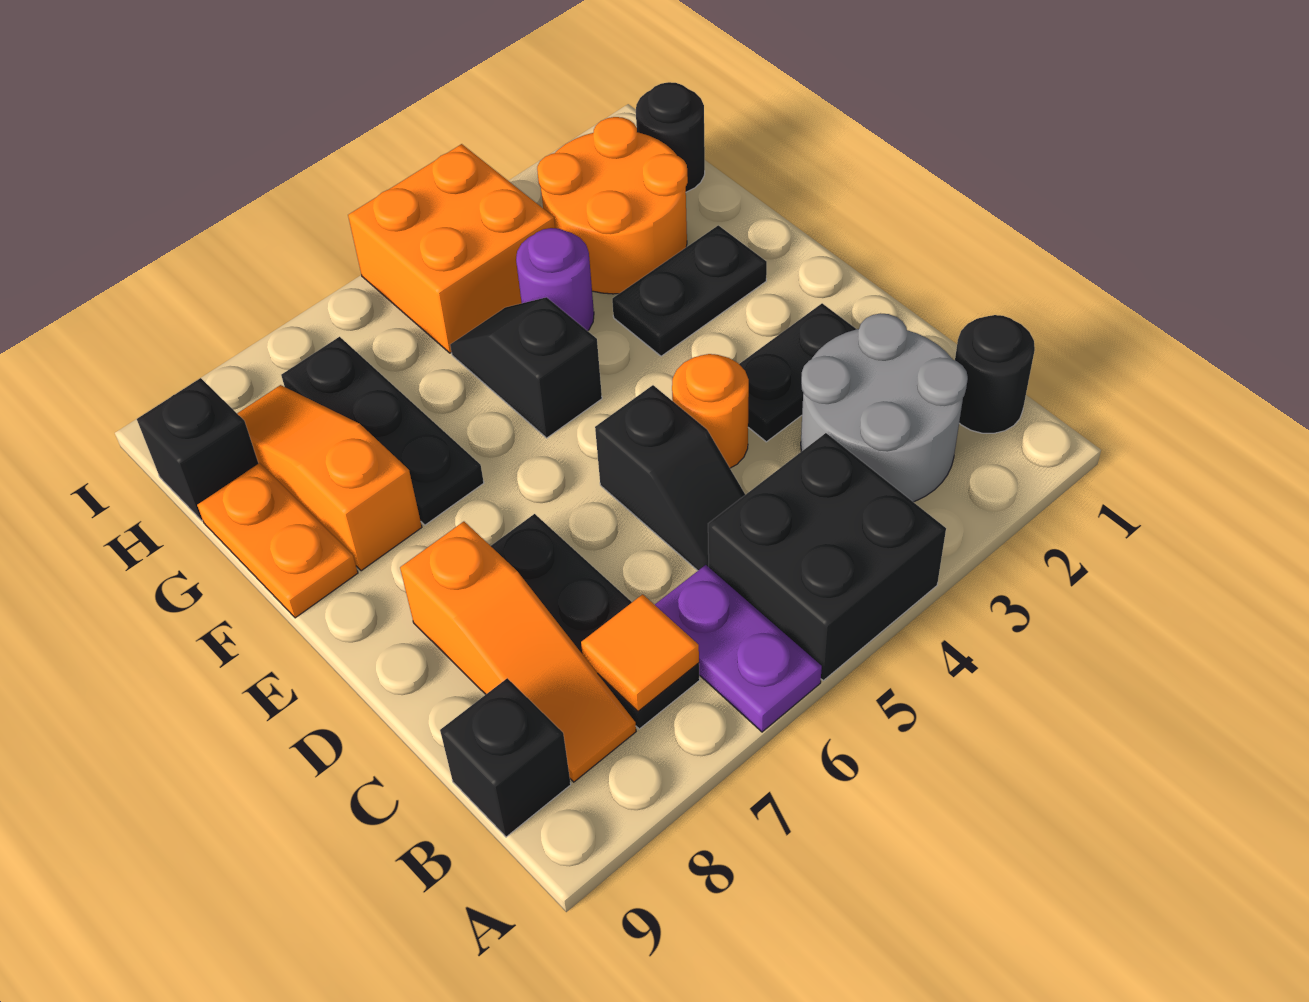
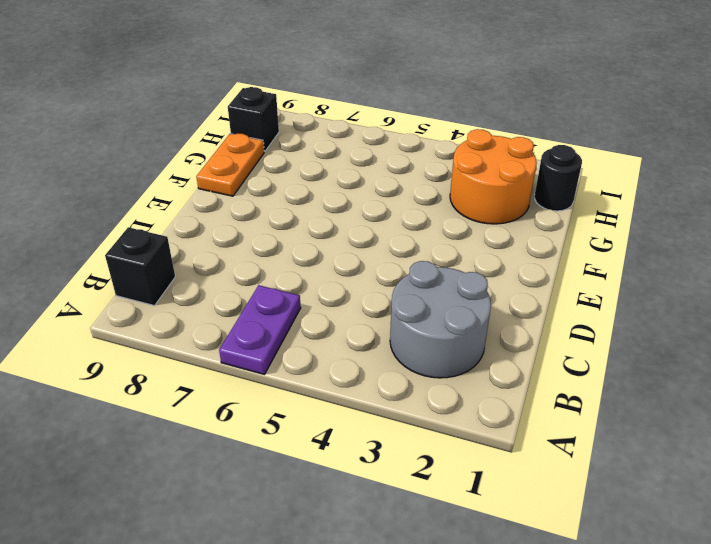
none -> black brick A4:B5 level 1
none -> black round brick B1 level 1
none -> black plate B7:D7 level 1

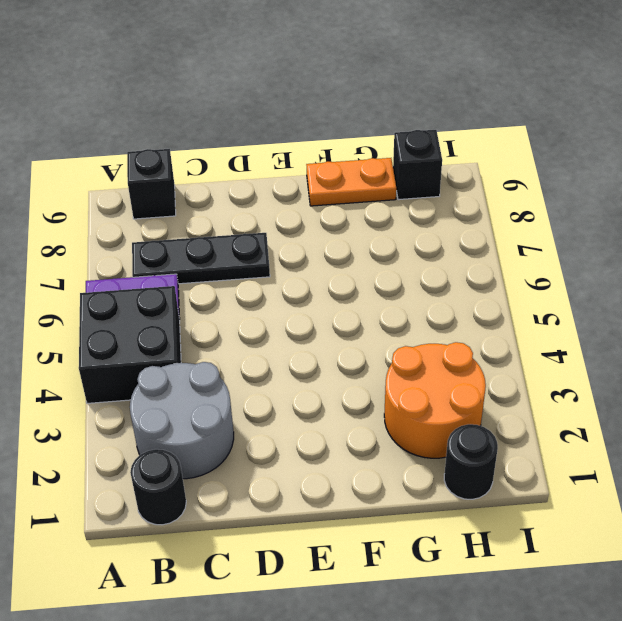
none -> orange slope B8:D8 level 1 top D
none -> black slope C5:D5 level 1 top D
none -> black plate D2:D3 level 1

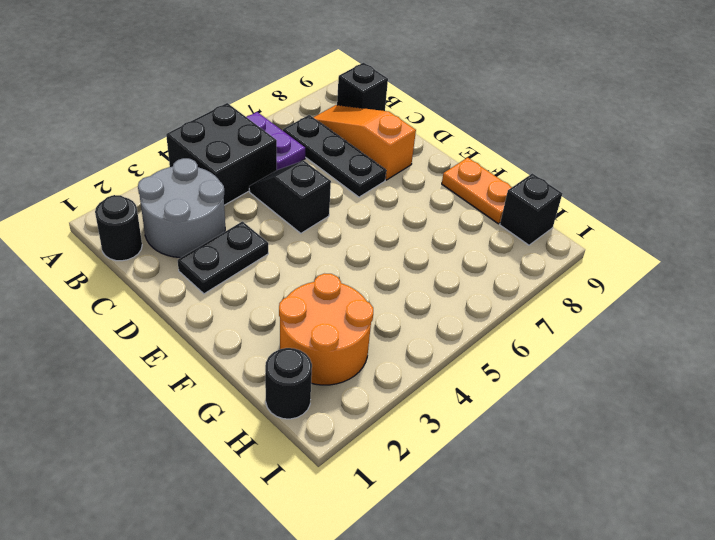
none -> orange round brick D4 level 1
none -> black plate F2:F3 level 1
none -> black slope F5:G5 level 1 top F

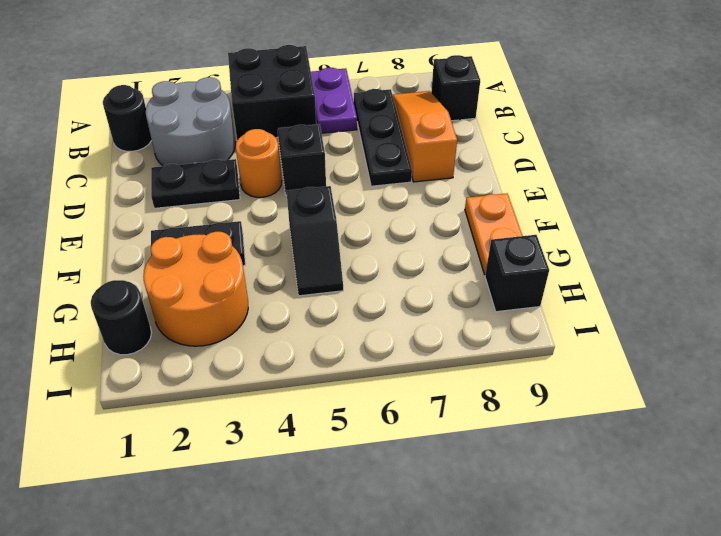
none -> black plate F7:H7 level 1
none -> orange slope F8:H8 level 1 top F
none -> purple round brick G4 level 1

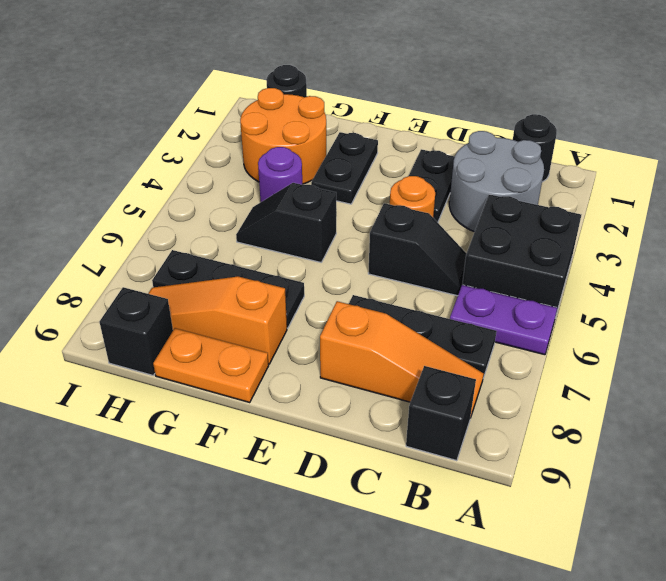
none -> orange brick H4:I5 level 1
none -> orange tile B7 level 2

